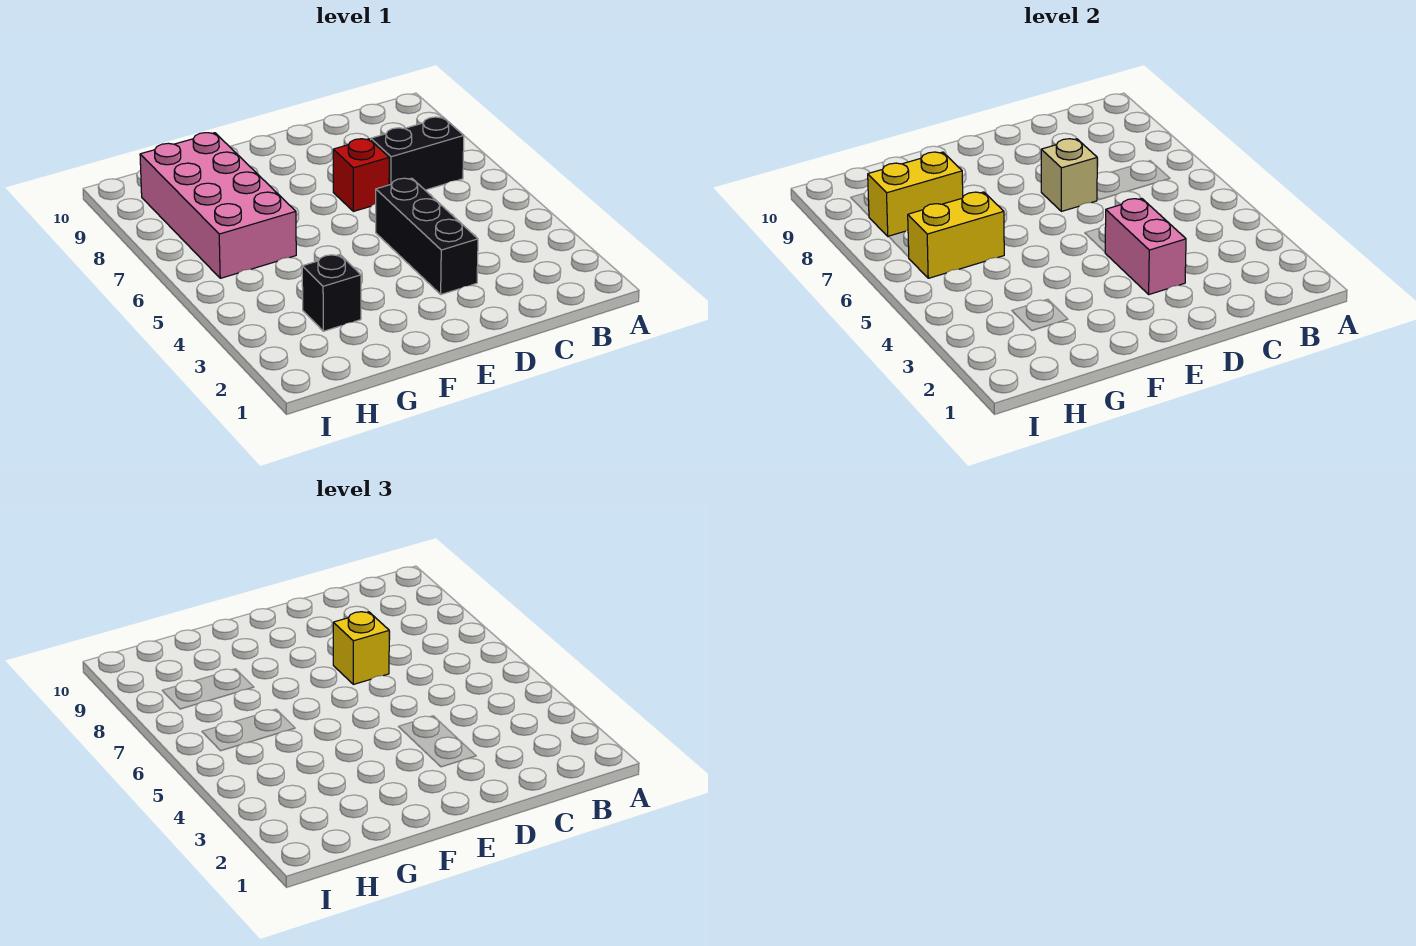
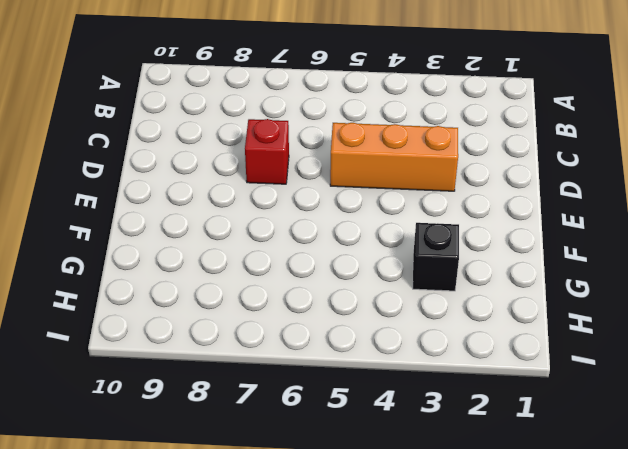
orange brick D3:D5 level 1 -> black brick D3:D5 level 1
none -> black brick B7:C7 level 1
none -> pink brick G6:H9 level 1

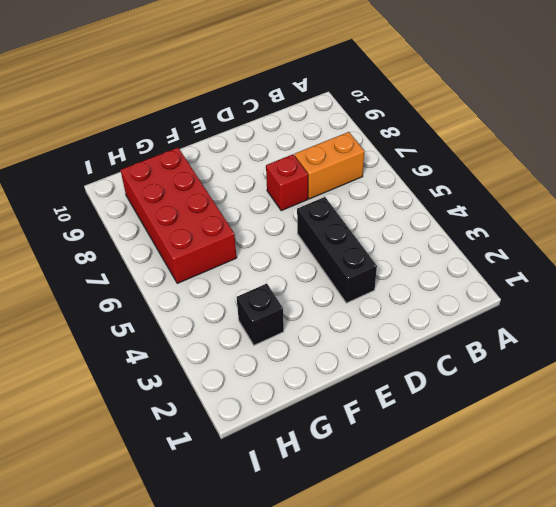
orange brick B7:C7 level 1 -> black brick B7:C7 level 1
red brick G6:H9 level 1 -> pink brick G6:H9 level 1
none -> pink brick D3:D4 level 2
none -> tan brick D7 level 2

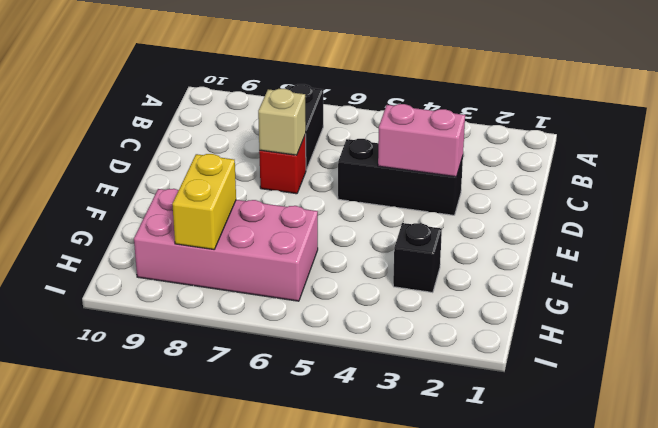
none -> yellow brick G6:H6 level 2
none -> yellow brick D7 level 3

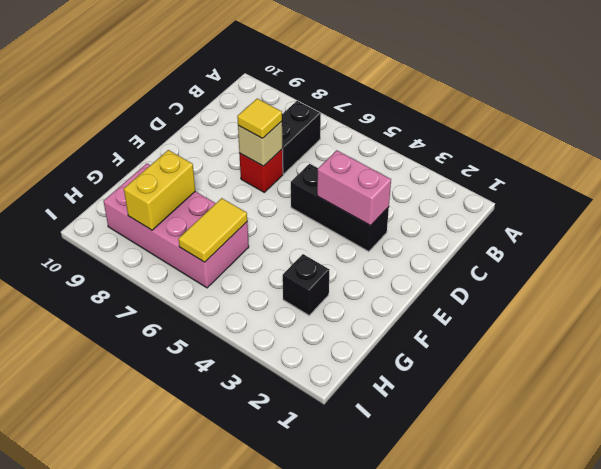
yellow tile D7 level 3 -> yellow brick D7 level 3
yellow tile G6:H6 level 2 -> yellow brick G6:H6 level 2

